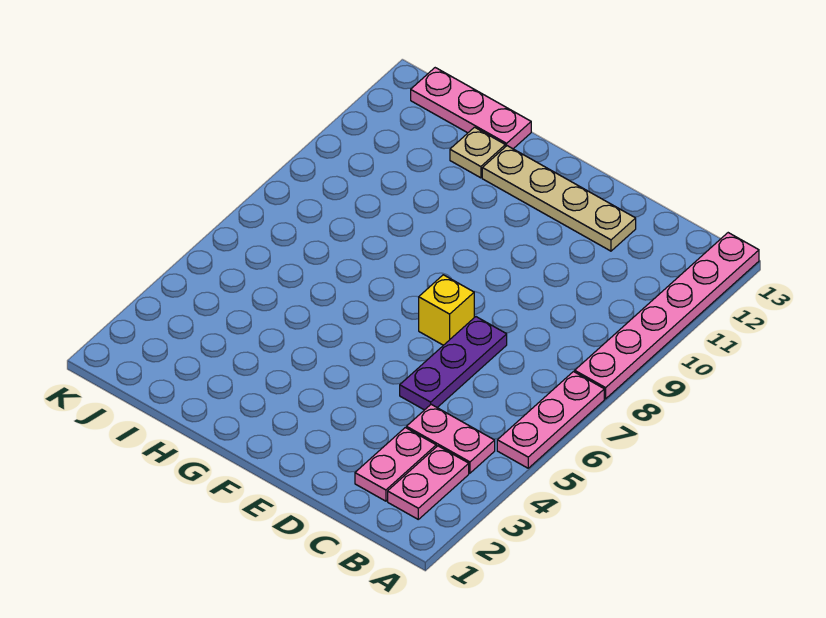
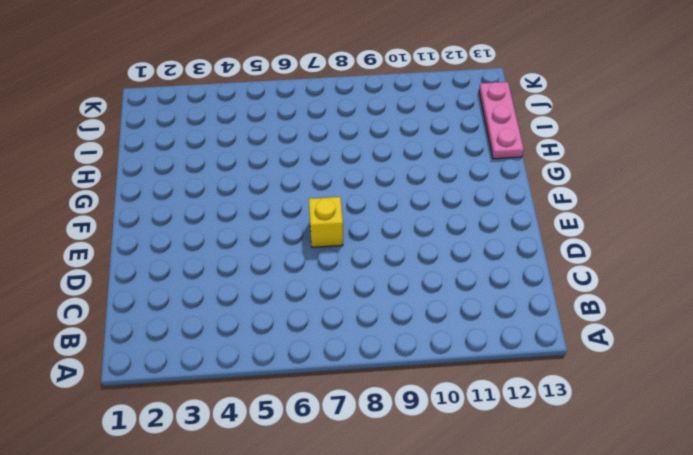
none -> pink plate A5:A7 level 1
none -> pink plate A8:A13 level 1

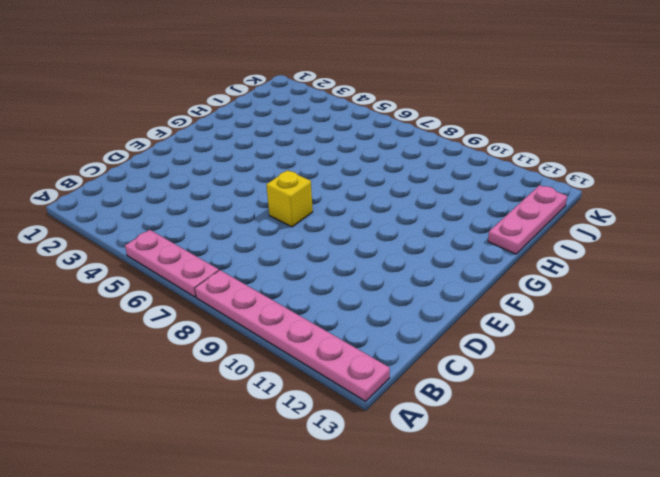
none -> pink plate B2:B3 level 1
none -> pink plate B4:C4 level 1

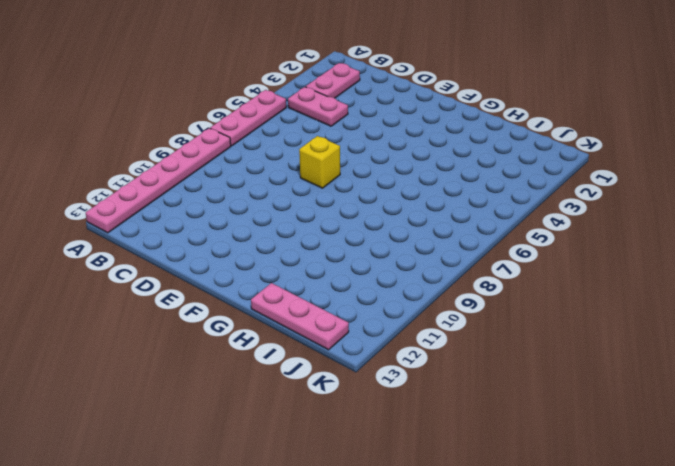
none -> pink plate C2:C3 level 1
none -> purple plate D5:D7 level 1

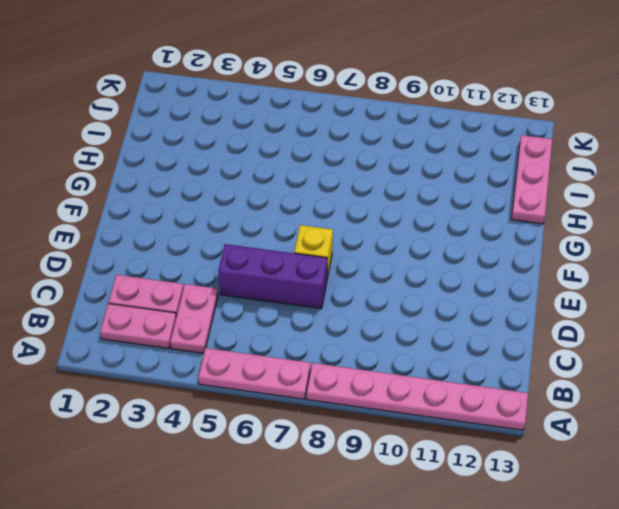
purple brick D5:D7 level 1 -> purple plate D5:D7 level 1
none -> tan plate D12:G12 level 1
none -> tan plate H12 level 1

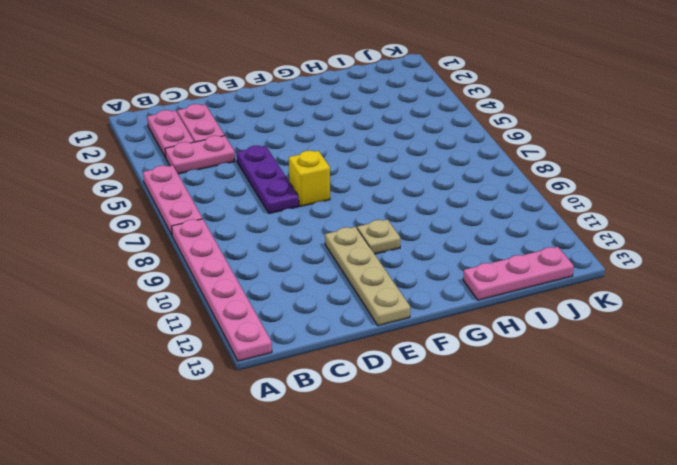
tan plate E10:E13 level 1 -> tan plate D12:G12 level 1
tan plate F10 level 1 -> tan plate H12 level 1

